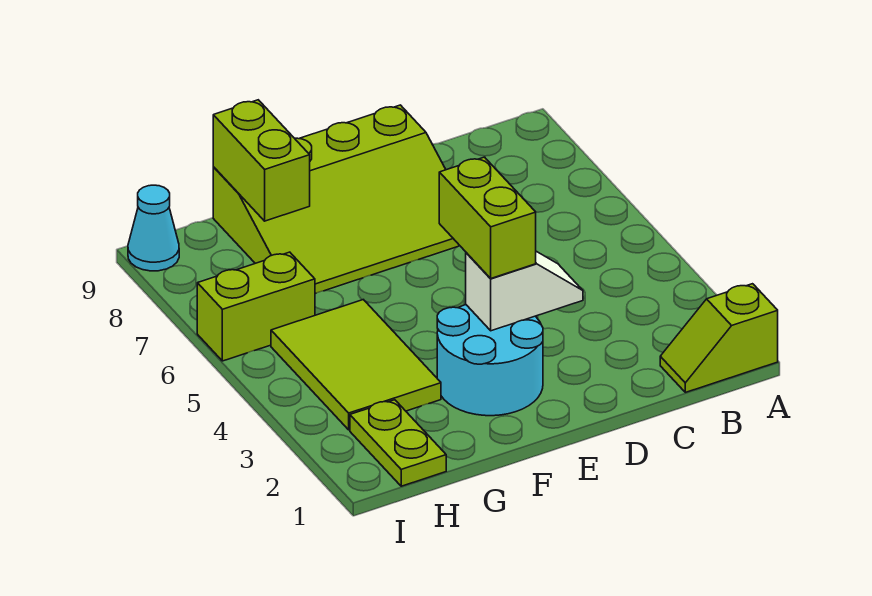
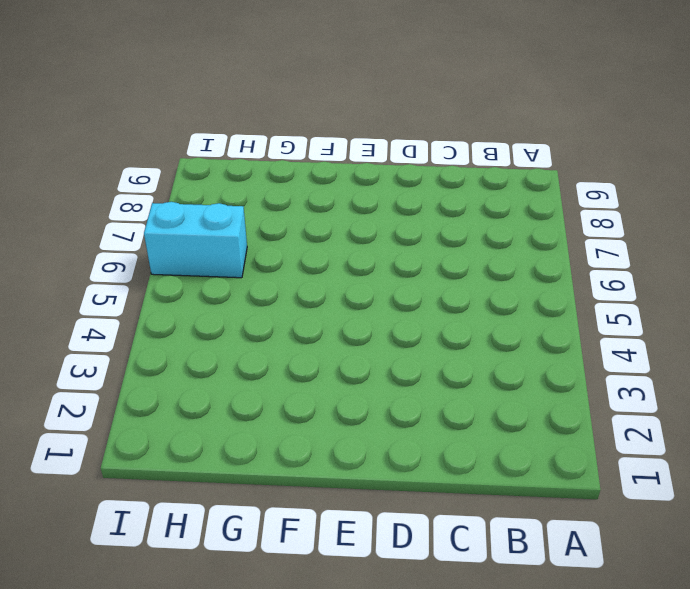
cyan brick H6:I6 level 1 -> lime brick H6:I6 level 1
none -> lime slope A1:B1 level 1 top A
none -> lime slope D7:G9 level 1 top 9

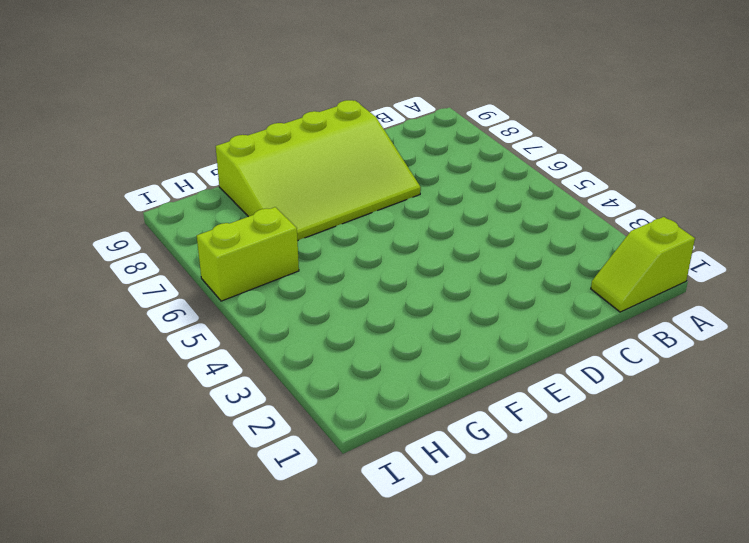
none -> cyan round brick E2:F3 level 1
none -> lime tile G3:H5 level 1

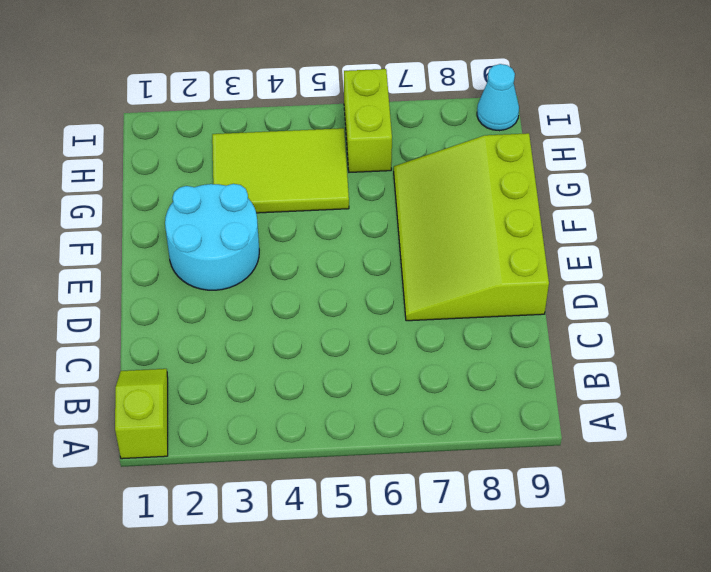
none -> lime plate H1:H2 level 1
none -> white slope D3:E3 level 2 top E

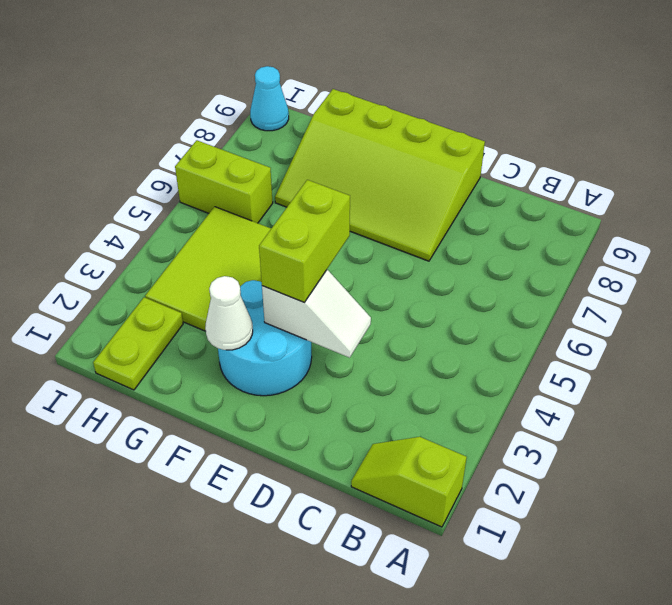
white cone F2 level 2 -> none
none -> lime brick G8:G9 level 2

